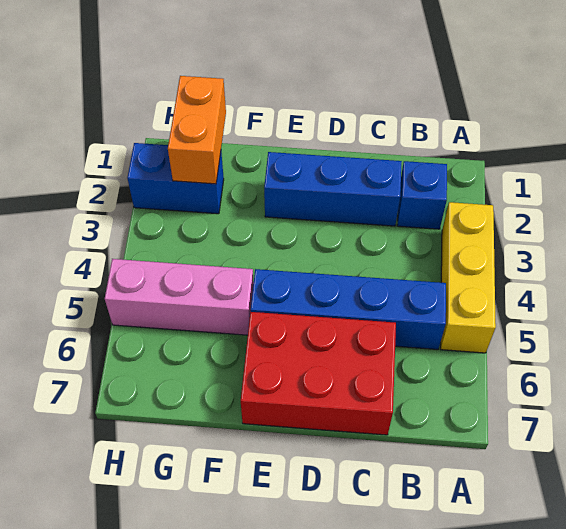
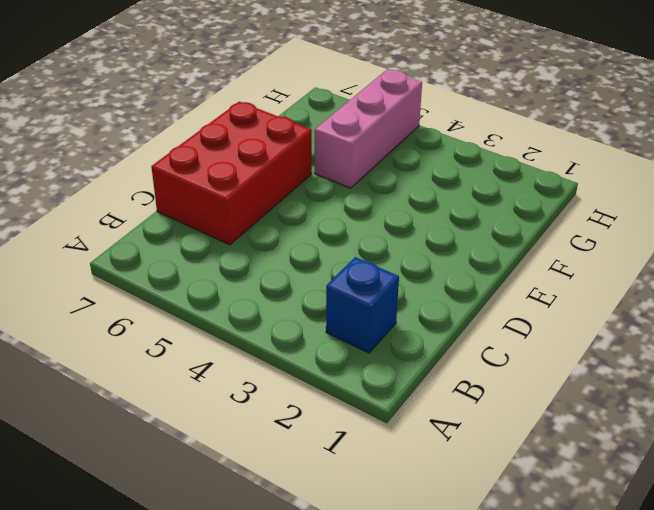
none -> yellow brick A3:A5 level 1
none -> blue brick B5:E5 level 1

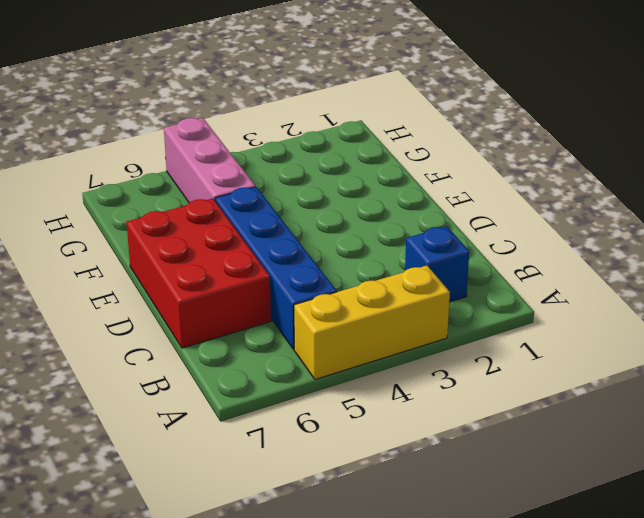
none -> blue brick C2:E2 level 1
none -> blue brick G2:H2 level 1

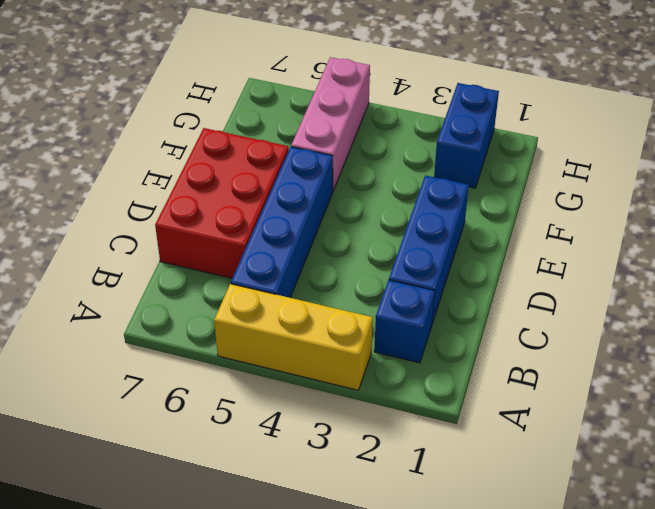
none -> orange brick G1:G2 level 2

